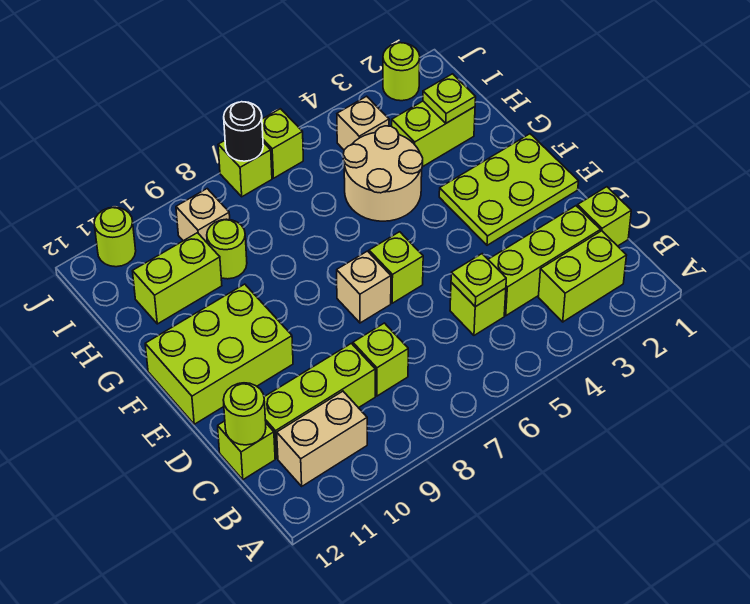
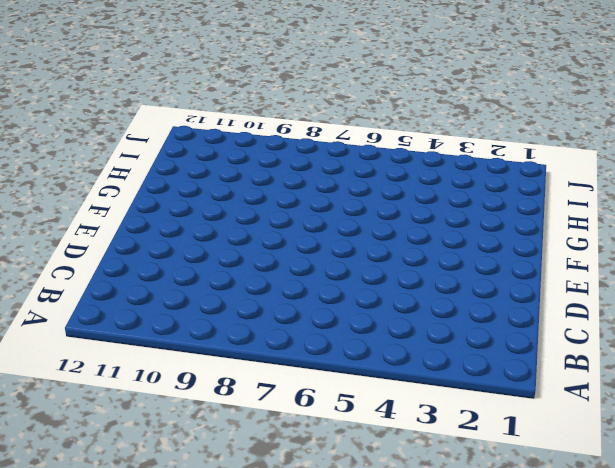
none -> lime brick B2:B3 level 1
none -> tan brick B10:B11 level 1
none -> lime brick C1 level 1

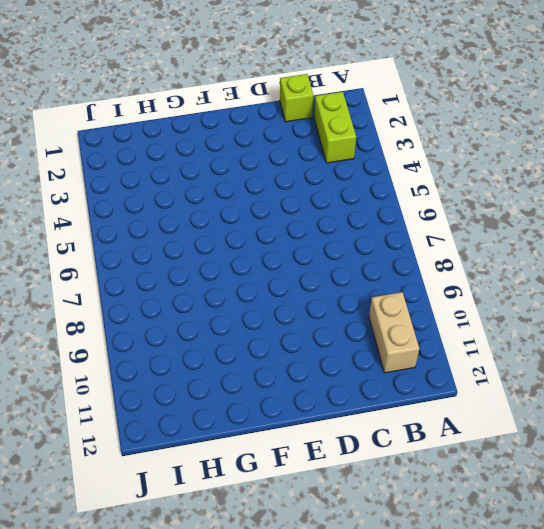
none -> lime brick C2:C4 level 1
none -> lime brick C5 level 1
none -> lime brick C8 level 1

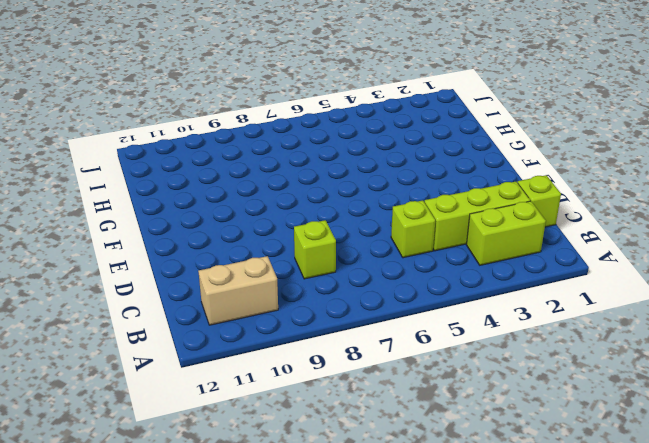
none -> lime brick C9:C11 level 1
none -> lime brick C12 level 1
none -> lime plate E1:F3 level 1

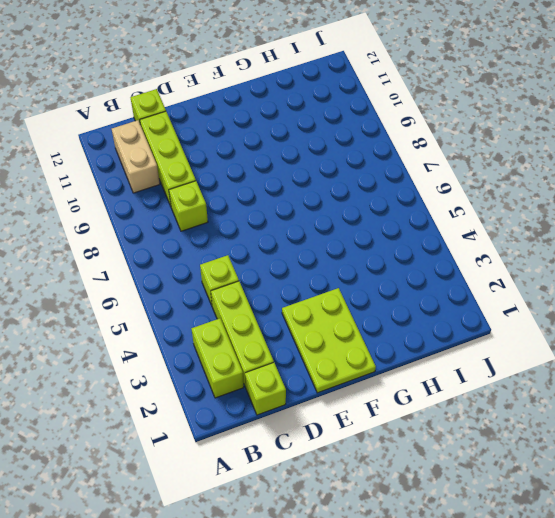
none -> lime brick E6 level 1
none -> tan brick E7 level 1
none -> lime brick E10:F12 level 1

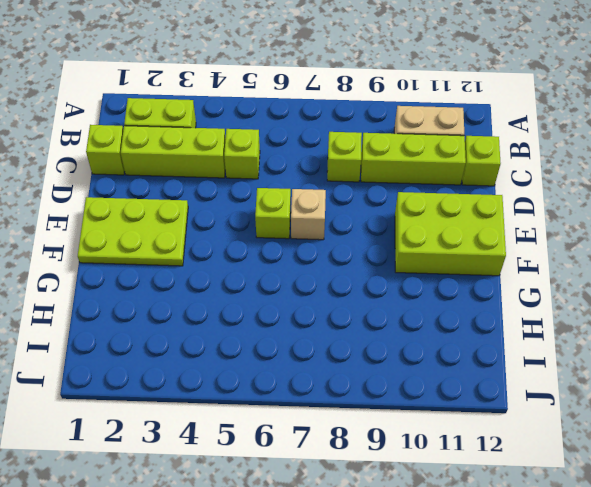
none -> tan round brick G4:H5 level 1
none -> lime brick H2:H3 level 1
none -> lime round brick H9 level 1

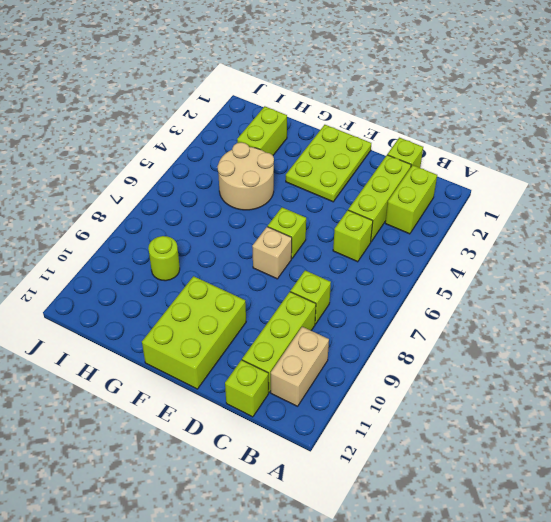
none -> lime brick H10:H11 level 1
none -> tan brick I4 level 1
none -> tan brick I9 level 1

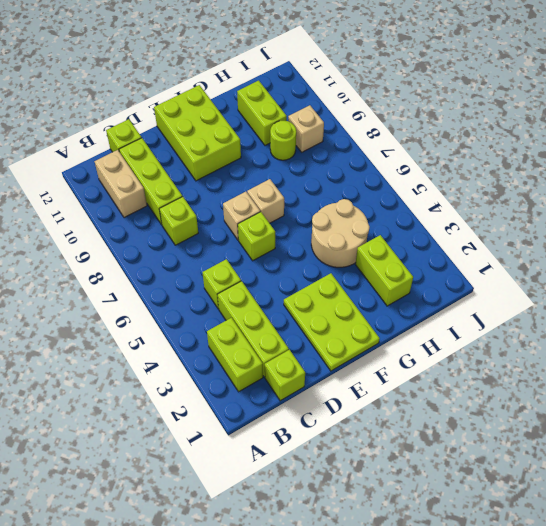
tan brick F7 level 1 -> tan brick I4 level 1
none -> lime round brick J2 level 1
none -> lime brick J6 level 1
none -> lime brick J7 level 1

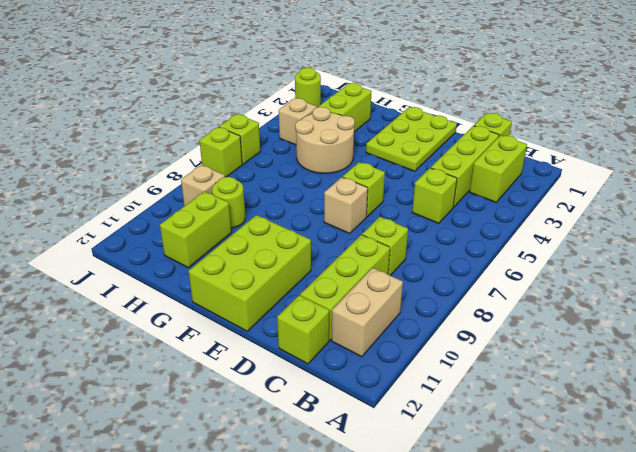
none -> lime round brick J11 level 1
none -> lime plate C5 level 2
none -> lime round brick C12 level 2

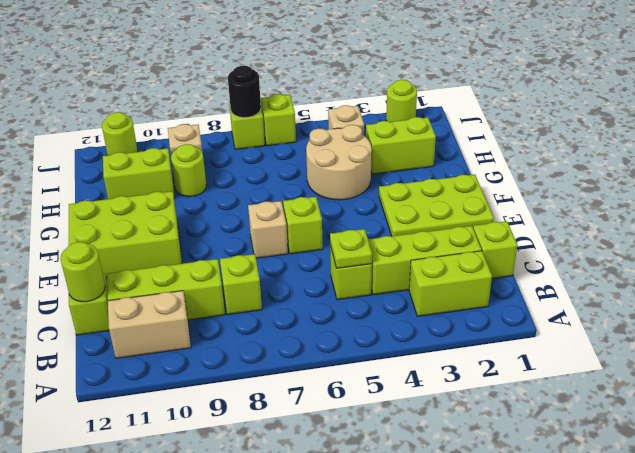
none -> lime plate H2 level 2

